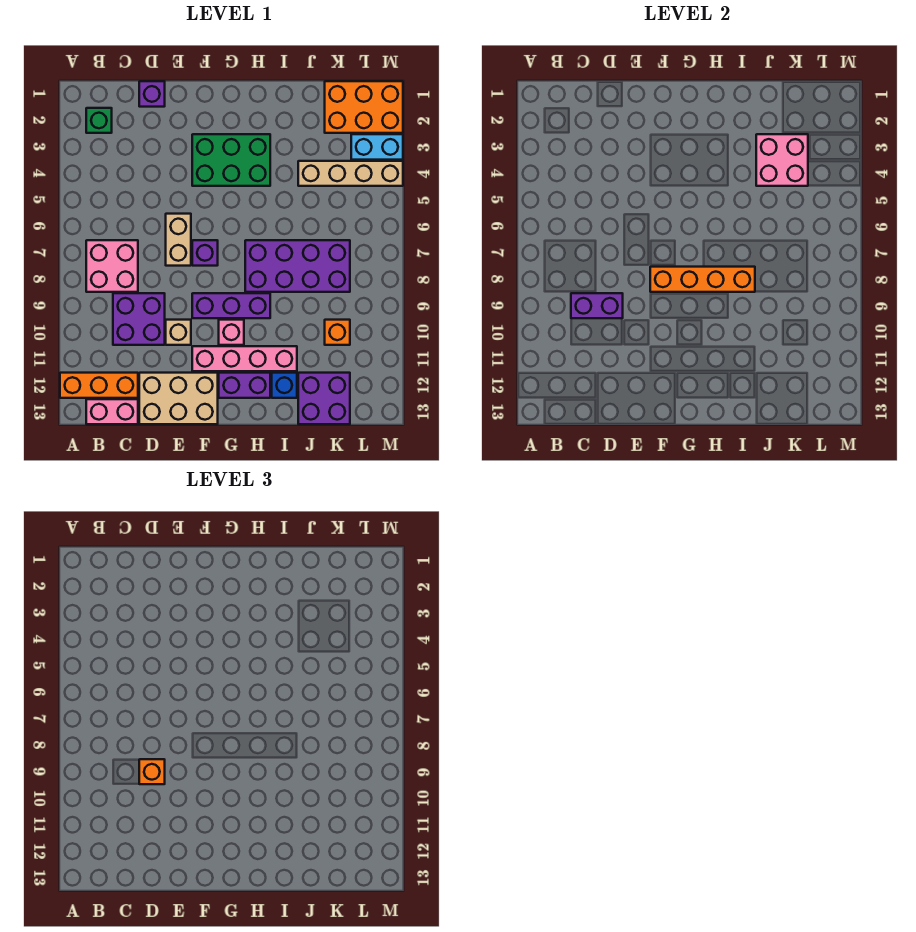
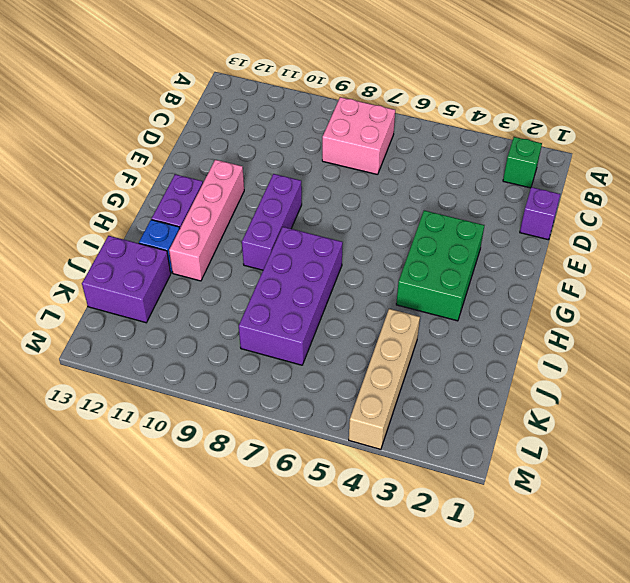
none -> orange brick A12:C12 level 1
none -> pink brick B13:C13 level 1
none -> purple brick C9:D10 level 1

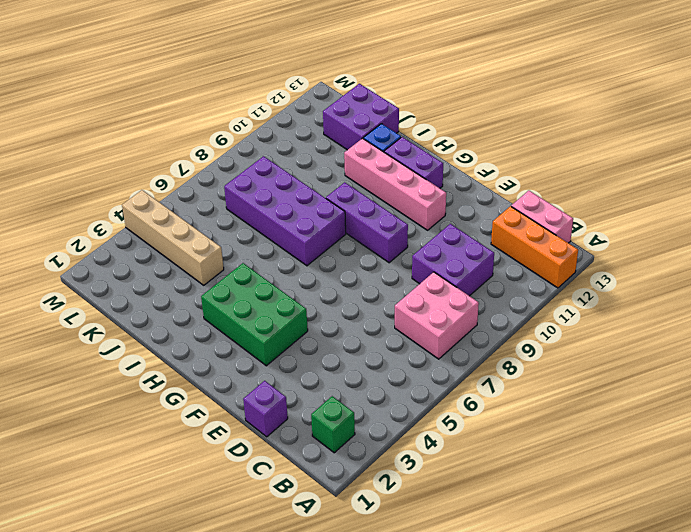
none -> tan brick D12:F13 level 1
none -> tan brick E6:E7 level 1
none -> tan brick E10 level 1

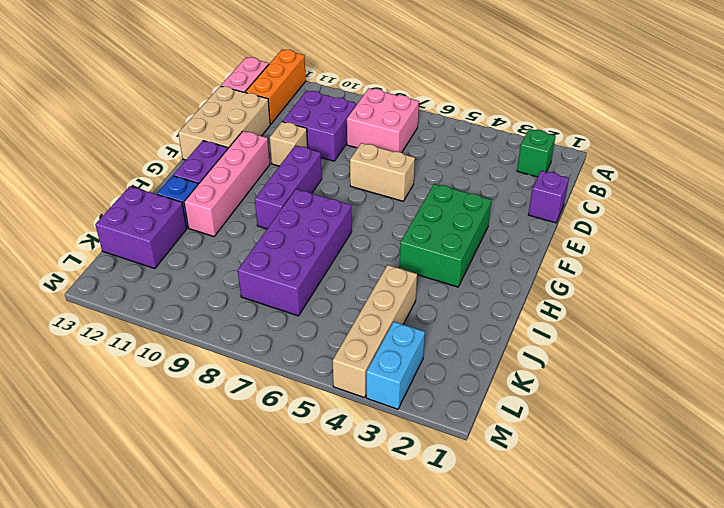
none -> purple brick F7 level 1
none -> pink brick G10 level 1
none -> orange brick K1:M2 level 1

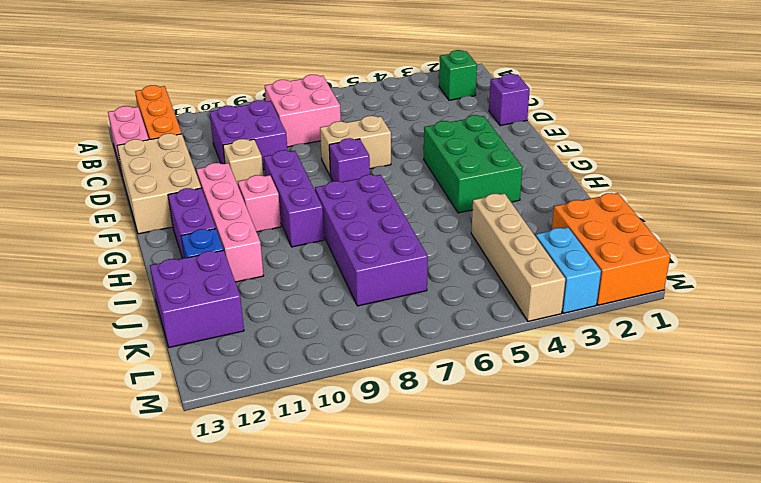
none -> orange brick K10 level 1
none -> purple brick C9:D9 level 2
none -> orange brick F8:I8 level 2

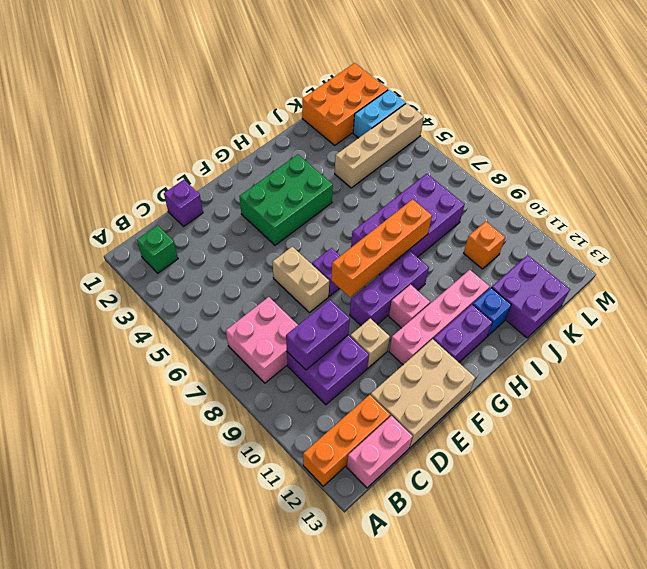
none -> pink brick J3:K4 level 2
none -> orange brick D9 level 3

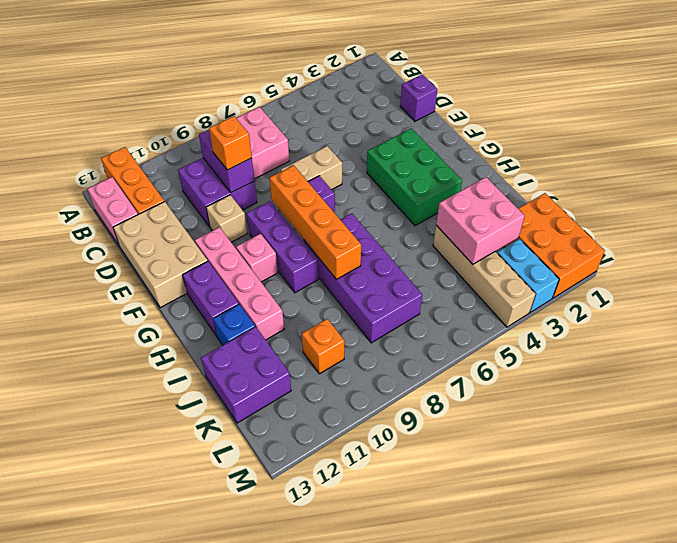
none -> green brick B2 level 1

